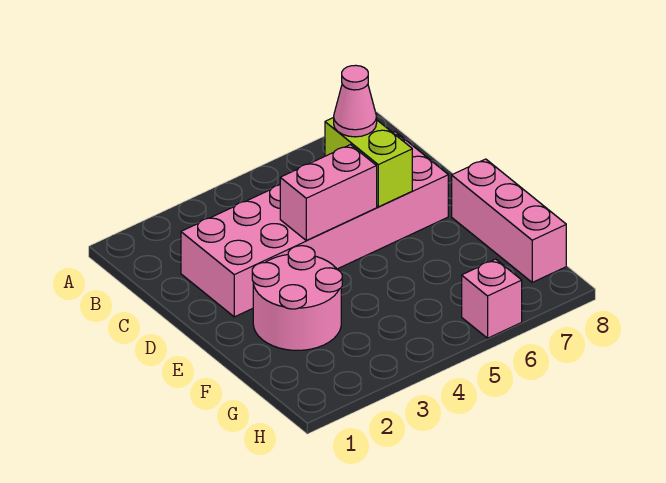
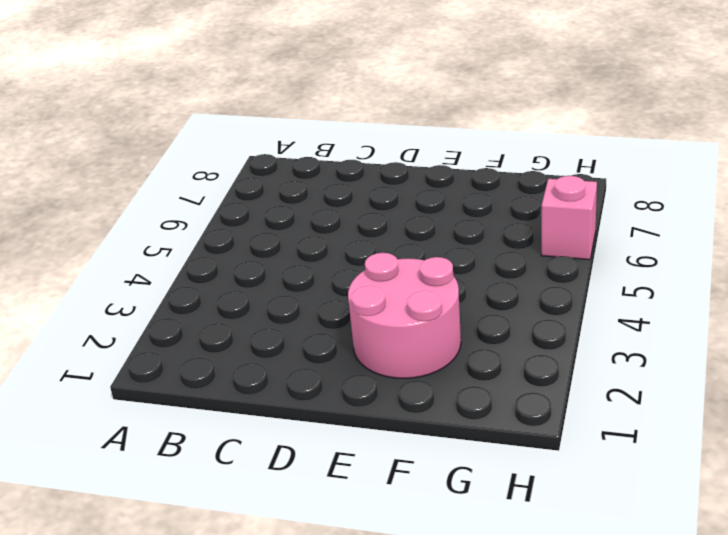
none -> pink brick C2:D7 level 1
none -> pink brick E8:G8 level 1

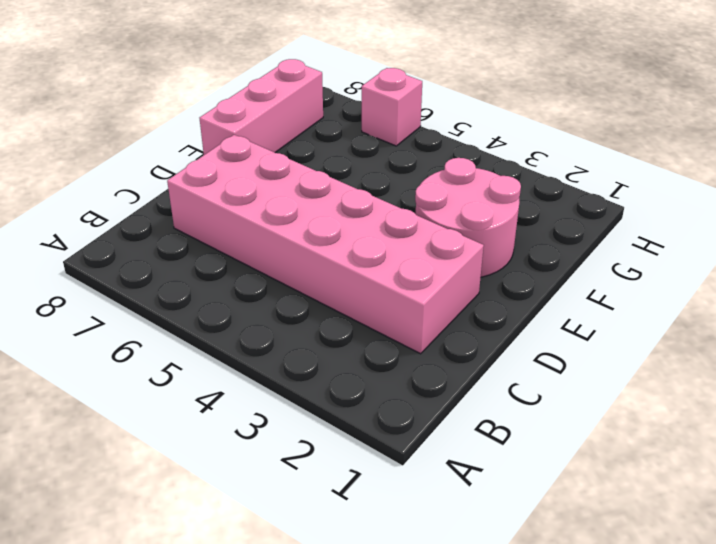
none -> lime brick C6:D6 level 2
none -> pink brick D4:D5 level 2

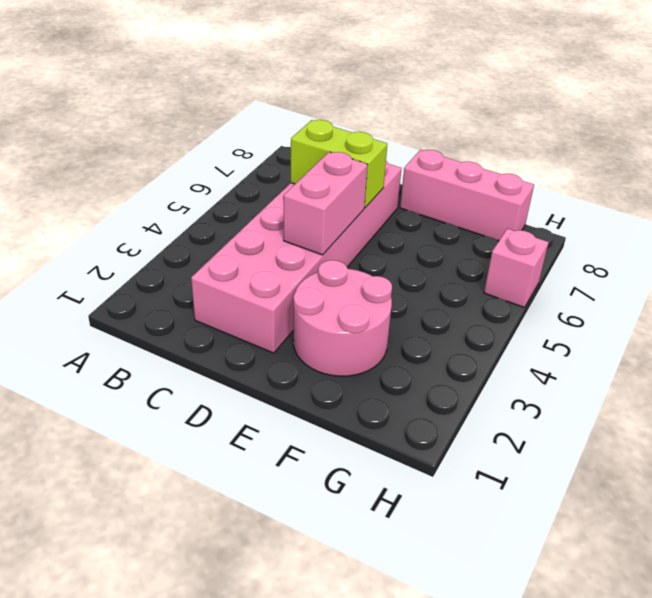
none -> pink cone C6 level 3

